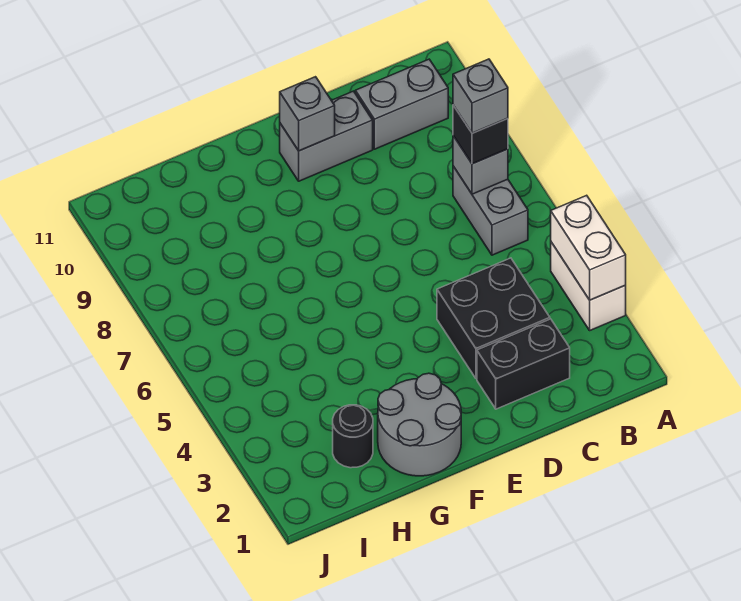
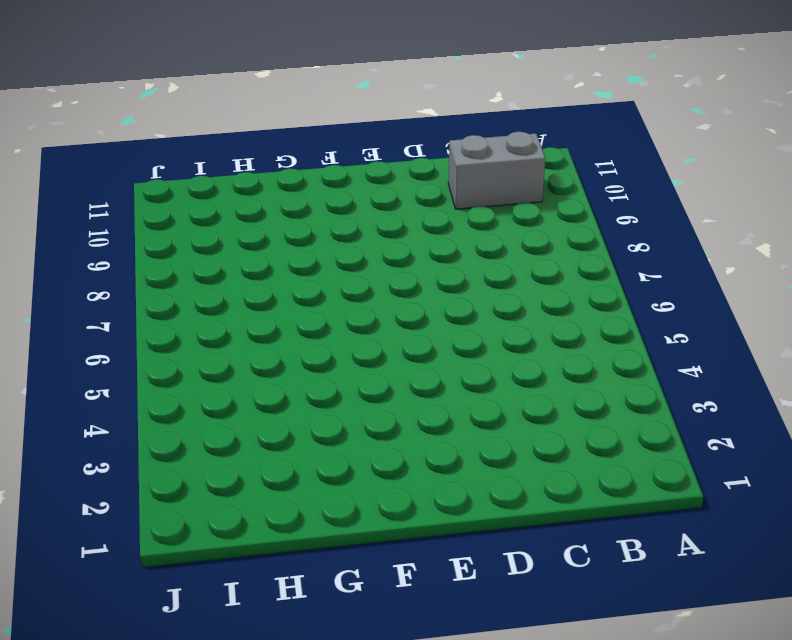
none -> white brick A3:A4 level 1
none -> grey brick B6:B7 level 1
none -> black brick C2:D2 level 1

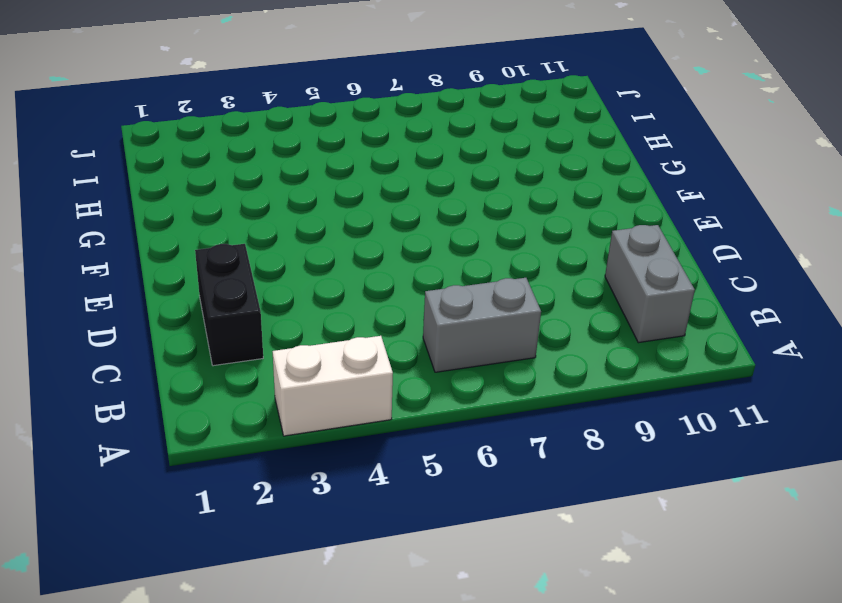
none -> black brick C3:D4 level 1
none -> grey brick D10:E10 level 1
none -> grey round brick F1:G2 level 1

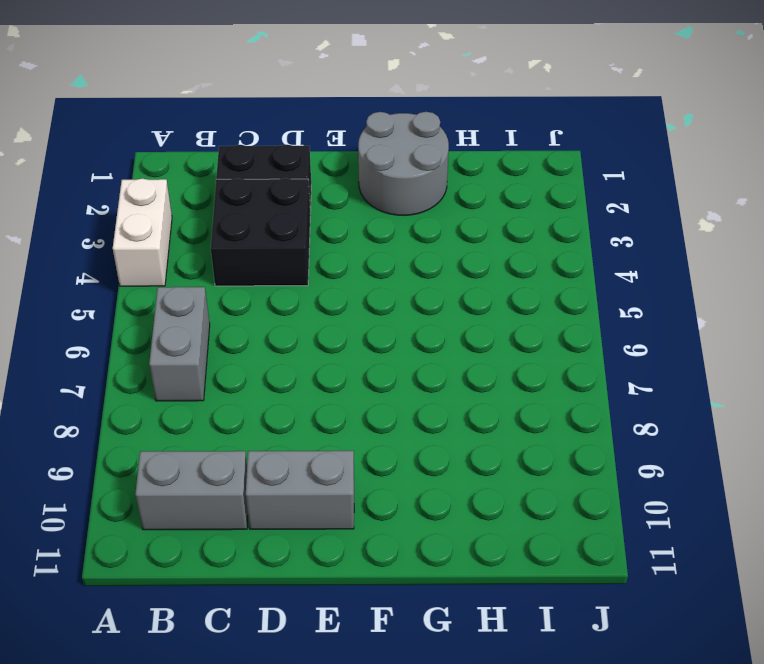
none -> black round brick H2 level 1
none -> white brick A3:A4 level 2
none -> grey brick B7 level 2

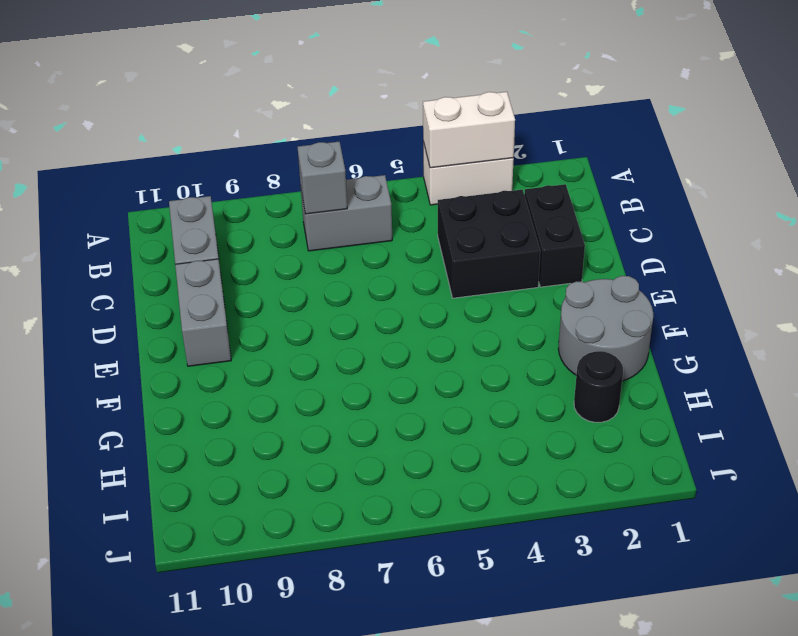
none -> grey brick E10 level 2
none -> black brick B7 level 3
none -> grey brick B7 level 4

